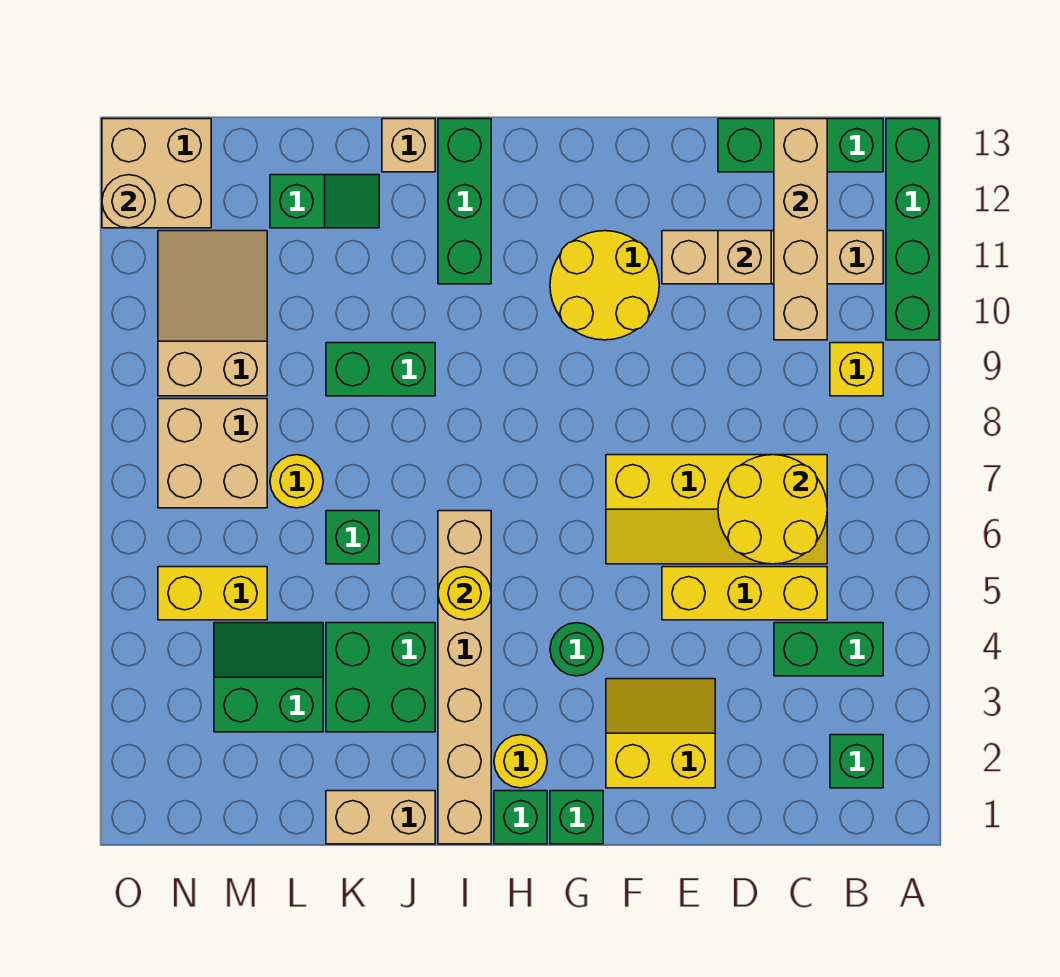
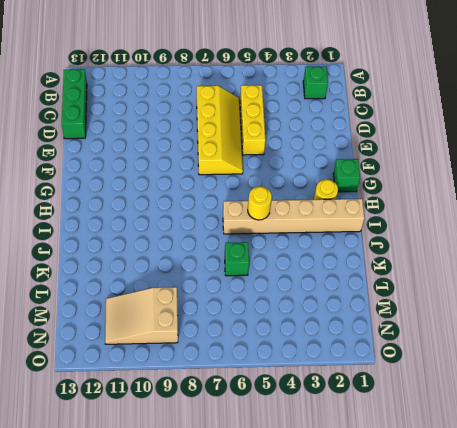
none -> green brick A10:A13 level 1
none -> green brick B4:C4 level 1
none -> yellow brick B9 level 1
none -> tan brick B11:E11 level 1

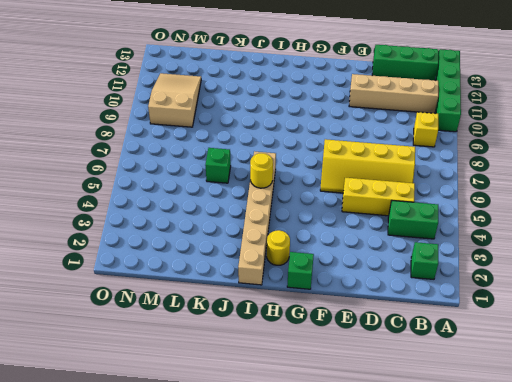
none -> yellow slope E2:F3 level 1 top 2
none -> yellow round brick F10:G11 level 1
none -> green round brick G4 level 1
none -> green brick H1 level 1

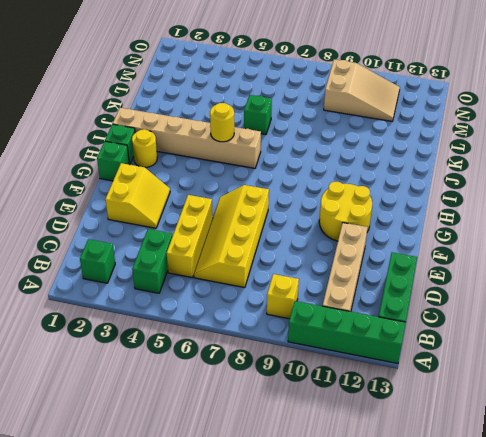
none -> green round brick G4 level 1
none -> green brick I11:I13 level 1
none -> tan brick J1:K1 level 1
none -> green brick J3:K4 level 1

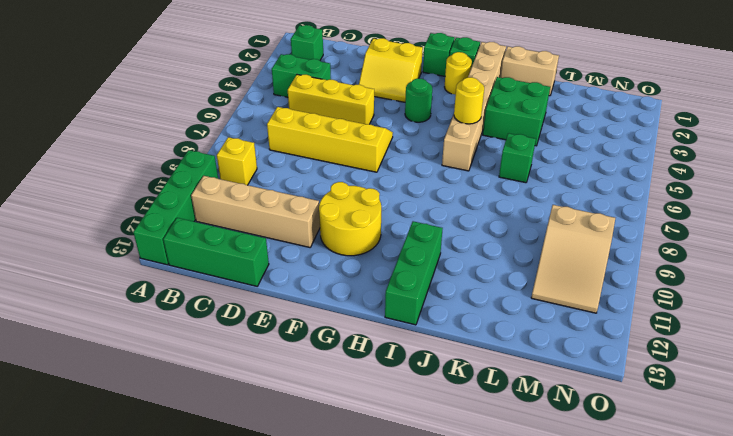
none -> green brick J9:K9 level 1
none -> tan brick J13 level 1
none -> green slope K12:L12 level 1 top L
none -> green slope L3:M4 level 1 top 3

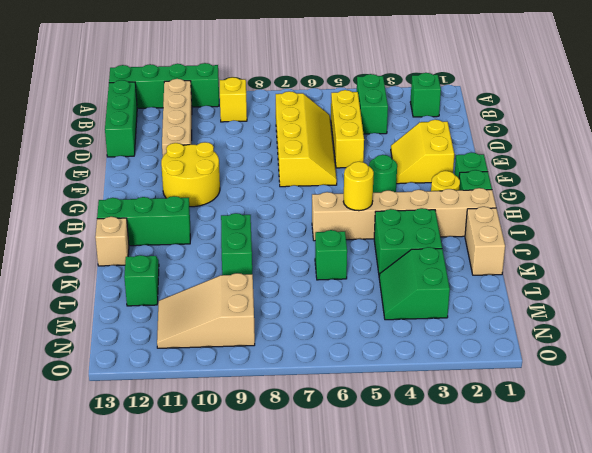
none -> yellow round brick L7 level 1
none -> yellow brick M5:N5 level 1
none -> tan brick M7:N8 level 1
none -> tan brick N12:O13 level 1

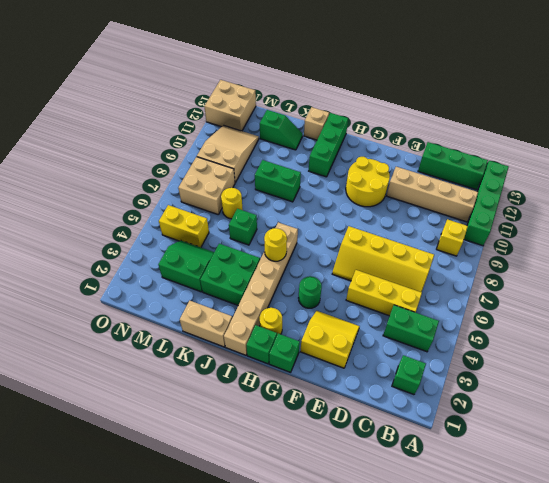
none -> yellow round brick C6:D7 level 2
none -> tan brick C10:C13 level 2
none -> tan brick D11 level 2
none -> tan round brick O12 level 2

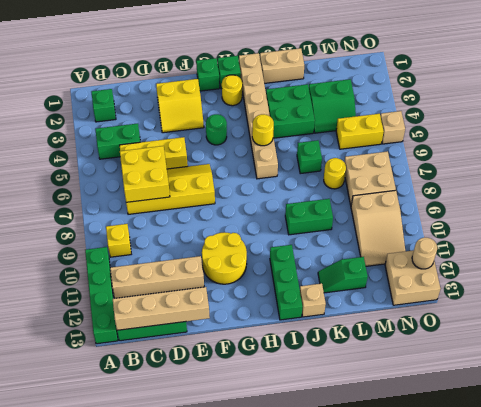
tan brick B13:E13 level 2 -> tan brick C10:C13 level 2
yellow brick C6:D7 level 2 -> yellow round brick C6:D7 level 2
tan brick O5 level 1 -> tan brick D11 level 2

